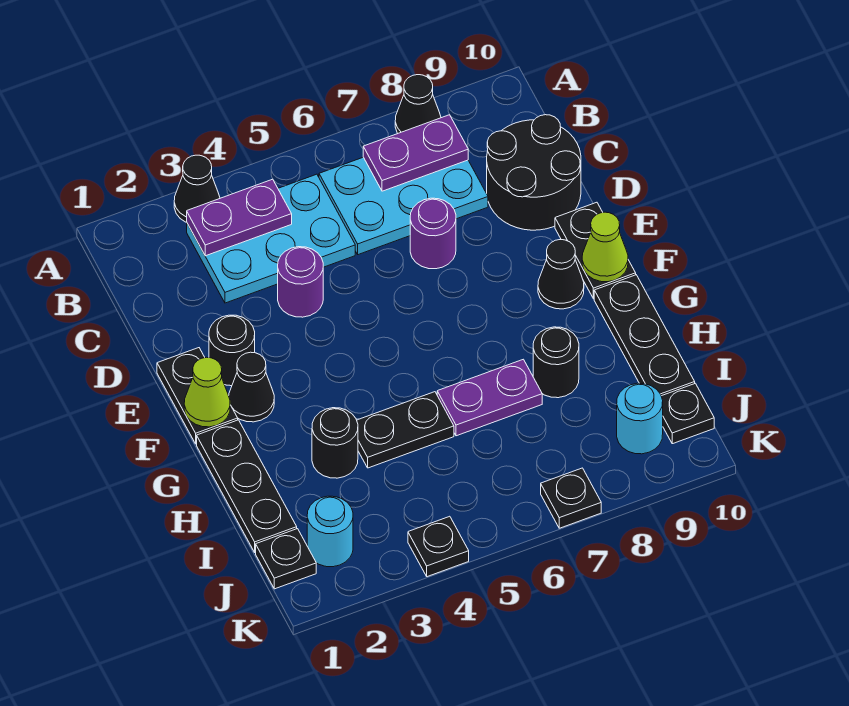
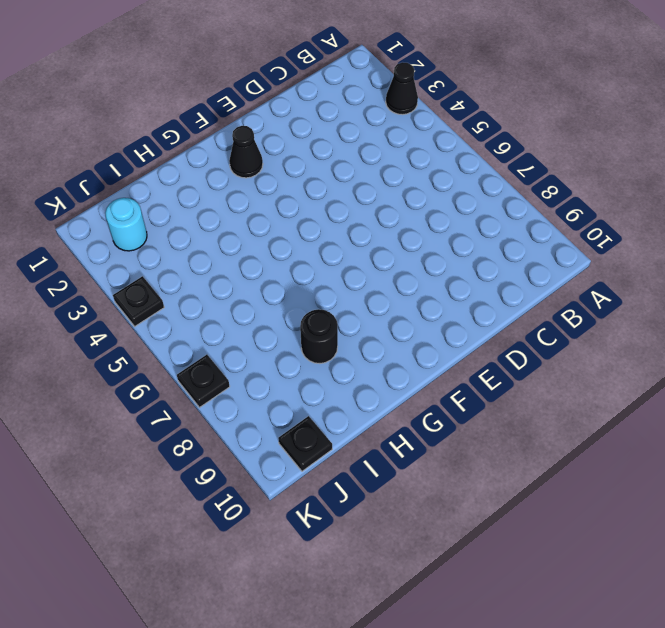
none -> black cone A8 level 1
none -> cyan plate B3:C5 level 1
none -> cyan plate B6:C8 level 1

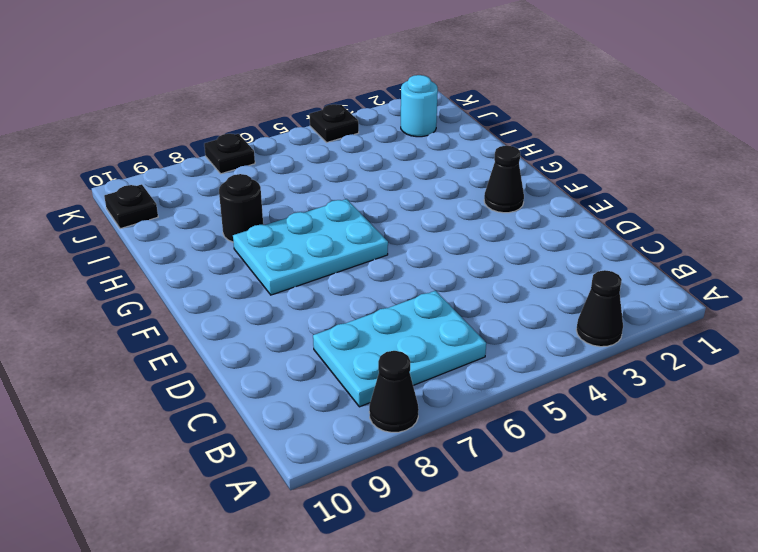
cyan plate F6:G8 level 1 -> cyan plate B3:C5 level 1
none -> black round brick C9:D10 level 1
none -> purple round brick D4 level 1
none -> purple round brick D7 level 1

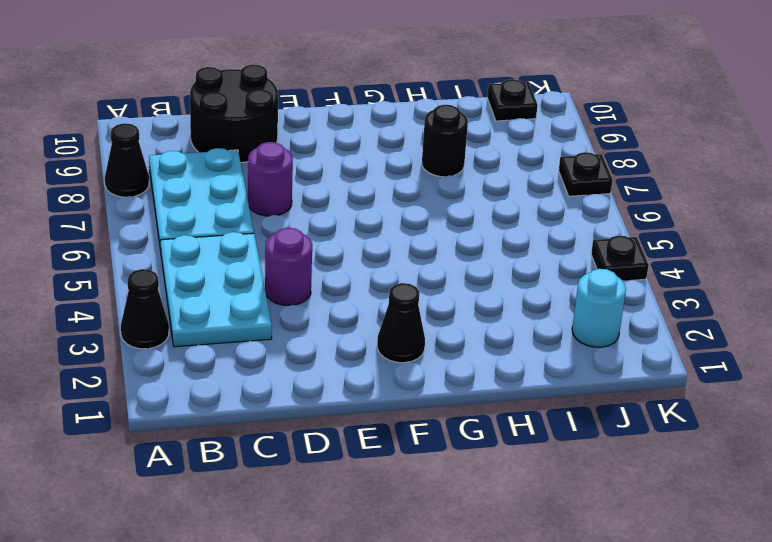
none -> black plate E1:F1 level 1
none -> black round brick E2 level 1
none -> black plate E10:F10 level 1

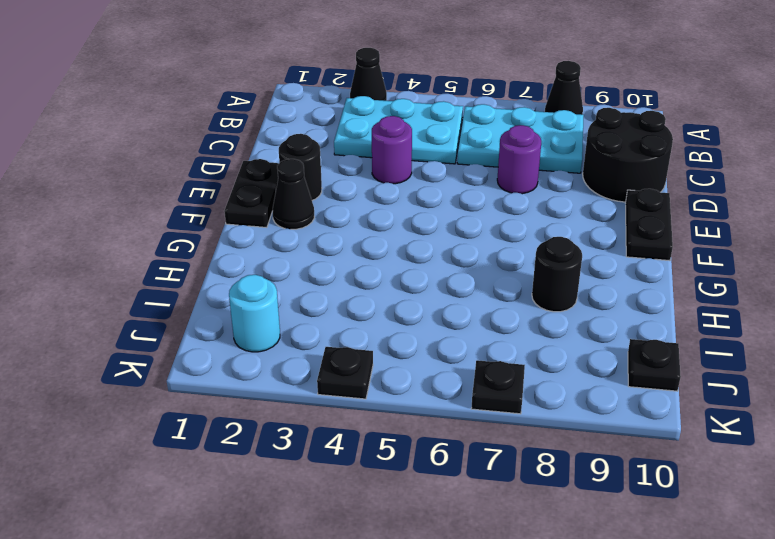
none -> black cone F9 level 1
none -> black plate G1:I1 level 1
none -> black plate G10:I10 level 1

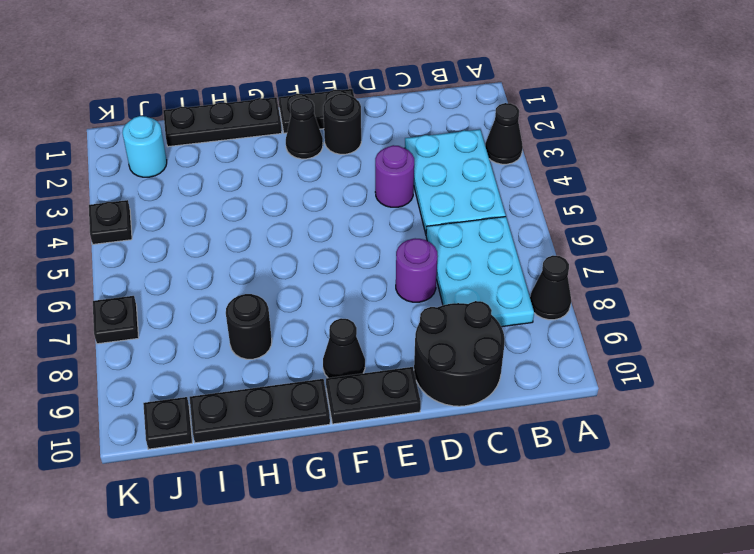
none -> black round brick H3 level 1
none -> black plate H4:H5 level 1
none -> purple plate H6:H7 level 1

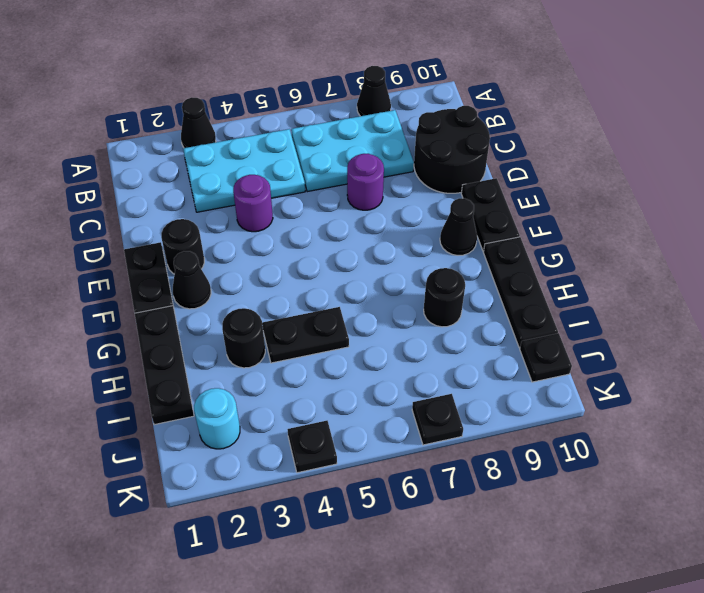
none -> purple plate H6:H7 level 1
none -> black plate J1 level 1
none -> cyan round brick J9 level 1

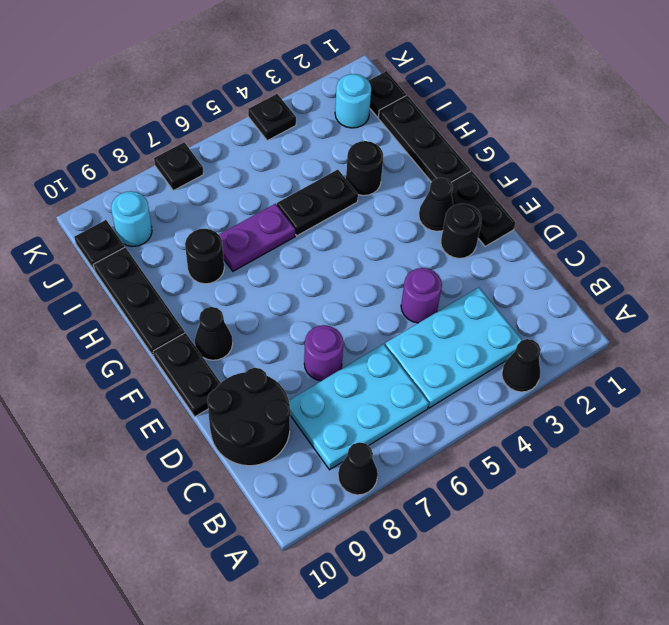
none -> purple plate B3:B4 level 2
none -> purple plate B7:B8 level 2
none -> lime cone F1 level 2

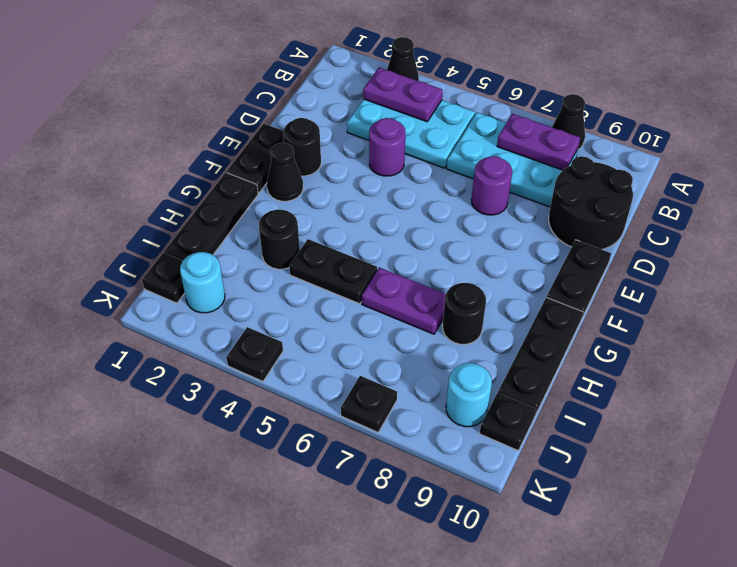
none -> black cone F9 level 1
none -> lime cone F1 level 2
none -> lime cone F10 level 2

